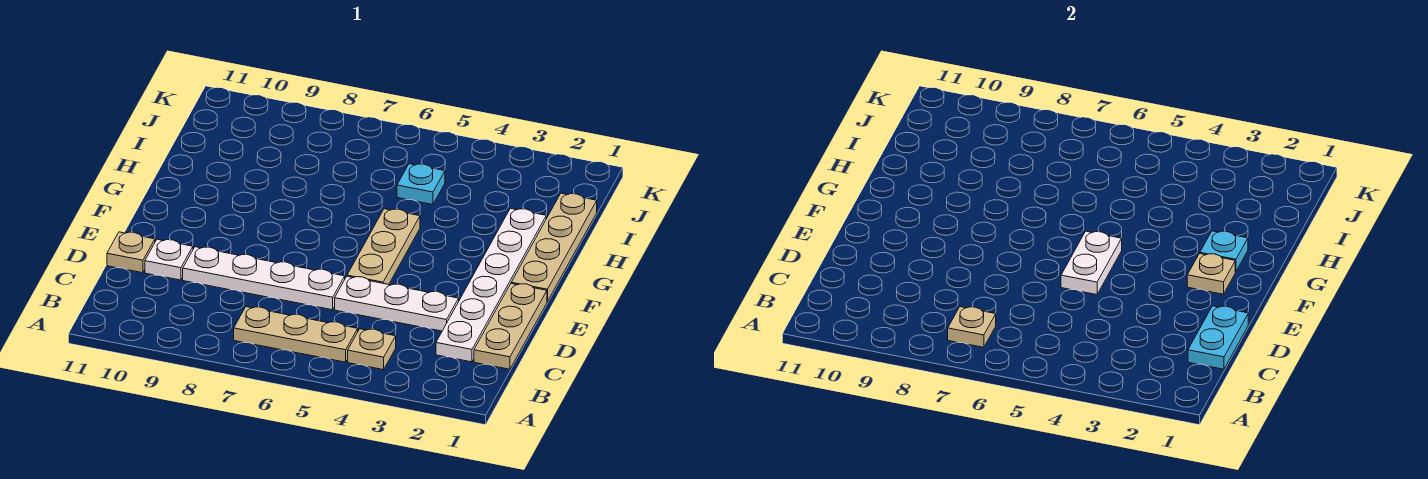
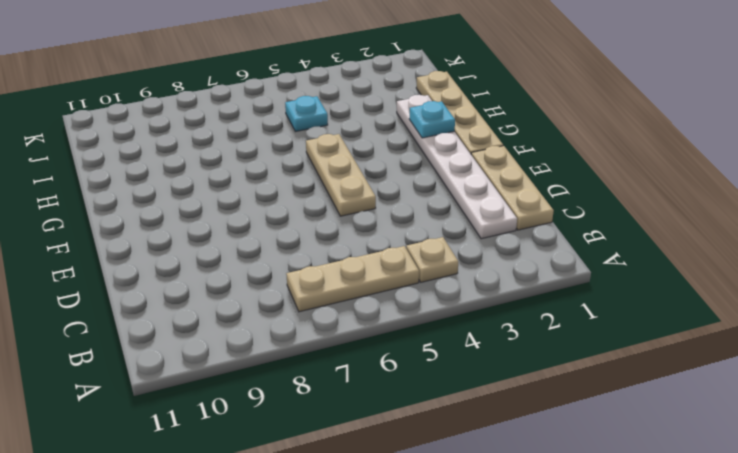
none -> white plate D3:D5 level 1
none -> white plate D6:D9 level 1
none -> white plate D10 level 1

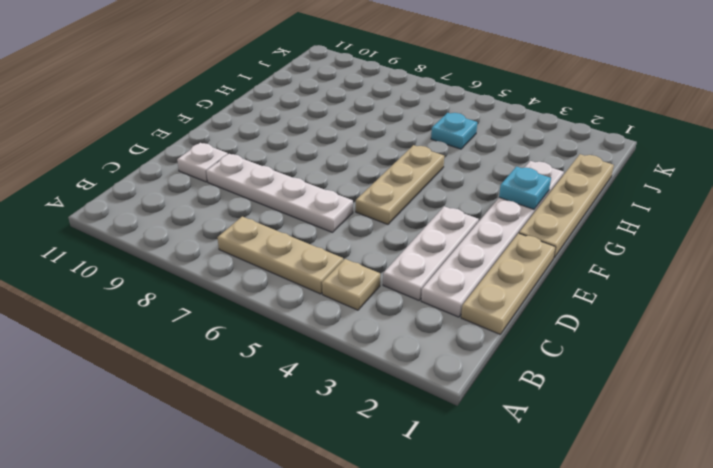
white plate C3:E3 level 1 -> white plate D3:D5 level 1
none -> tan plate D11 level 1
none -> tan plate B7 level 2
none -> cyan plate C1:D1 level 2

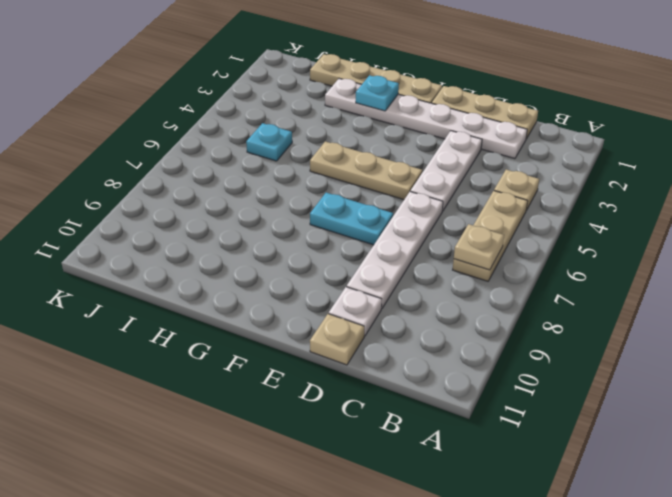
cyan plate E7:F7 level 1 -> cyan plate C1:D1 level 2
none -> white plate E5:F5 level 2
none -> tan plate F2 level 2

